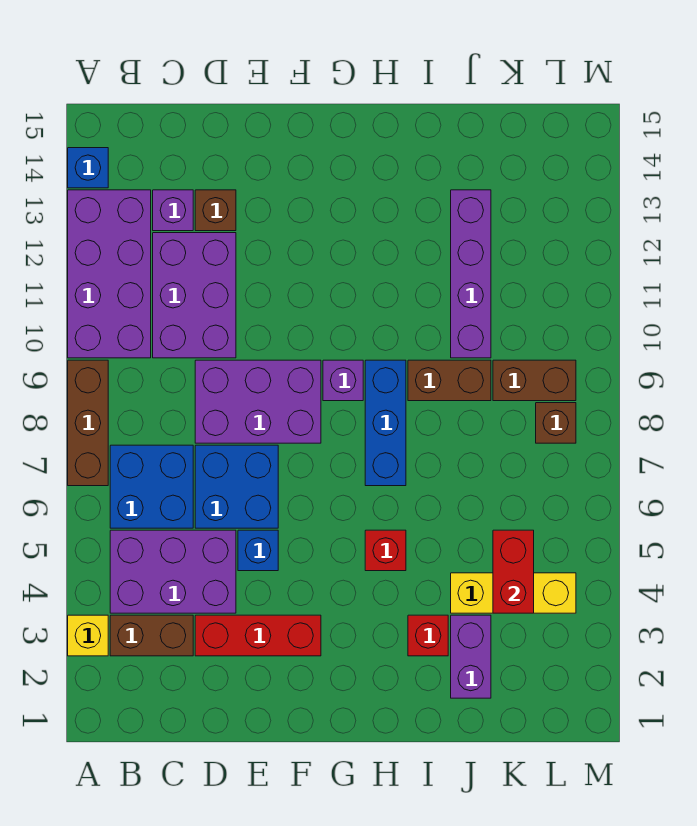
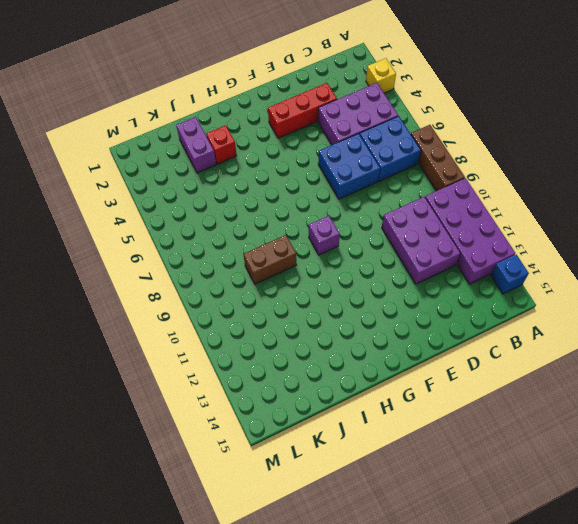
none -> brown brick B3:C3 level 1
none -> purple brick C13 level 1
none -> purple brick D8:F9 level 1

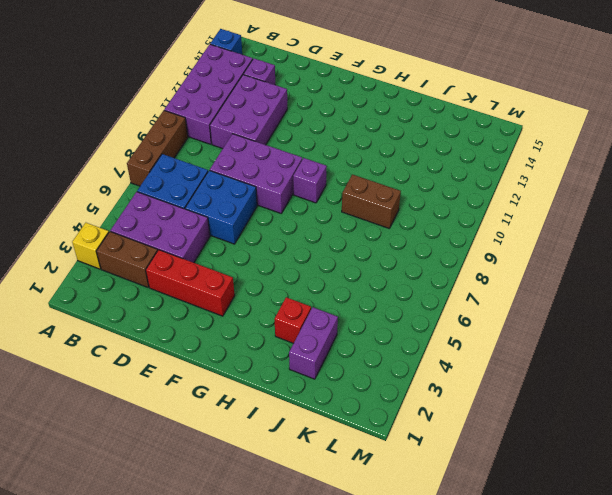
none -> brown brick D13 level 1
none -> blue brick E5 level 1
none -> red brick H5 level 1

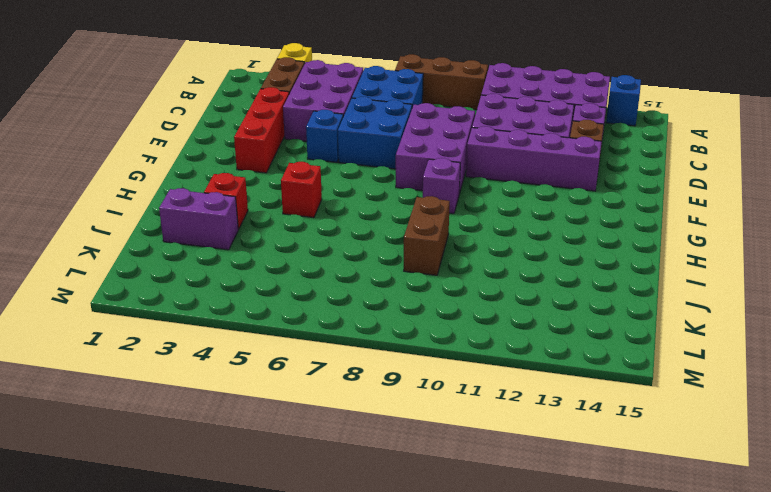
purple brick E10:E13 level 1 -> purple brick J10:J13 level 1
none -> blue brick H7:H9 level 1
none -> yellow brick J4:L4 level 1
none -> brown brick K9:L9 level 1

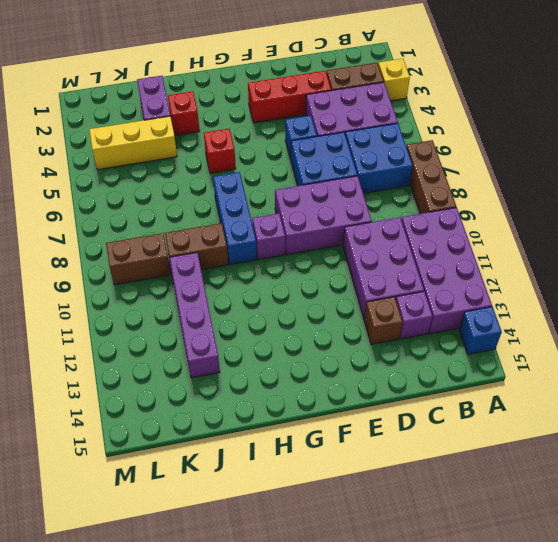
none -> brown brick L8 level 1
none -> red brick K4:K5 level 2

